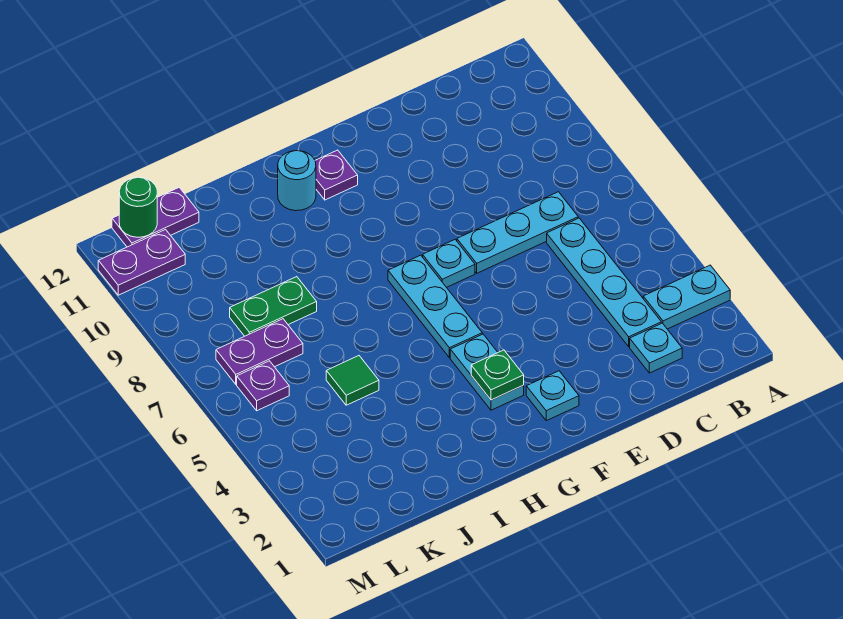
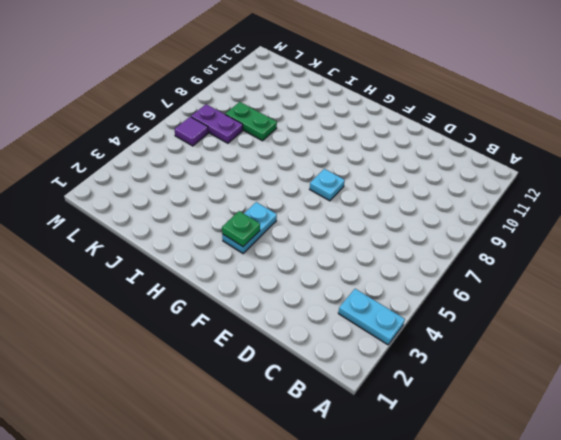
purple tile L6 level 1 -> purple plate L6 level 1
none -> cyan plate C2 level 1
none -> cyan plate C3:C6 level 1
none -> cyan plate C7:E7 level 1

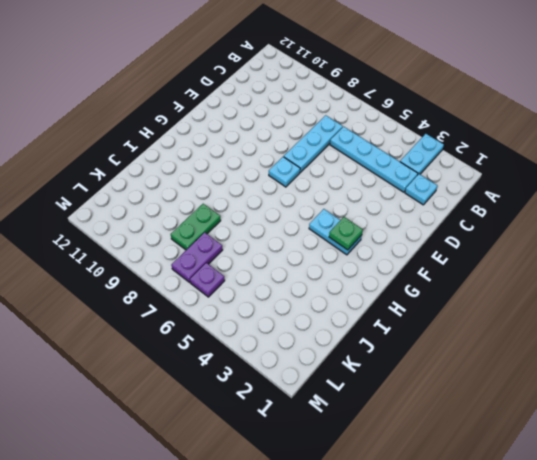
none -> cyan plate F2 level 1
none -> cyan plate G5:G7 level 1
none -> purple plate G11 level 1

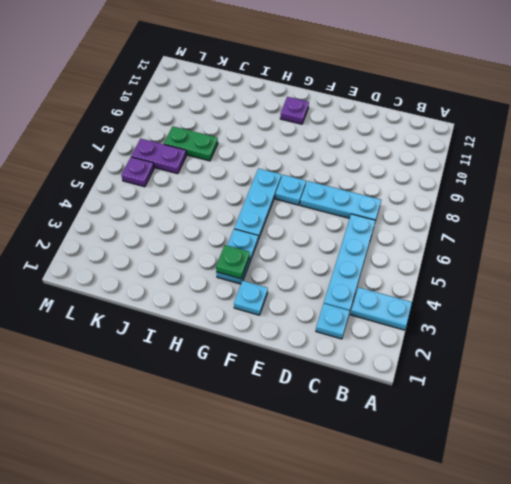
none -> cyan round brick H11 level 1
none -> green tile J5 level 1
none -> purple plate K12:L12 level 1

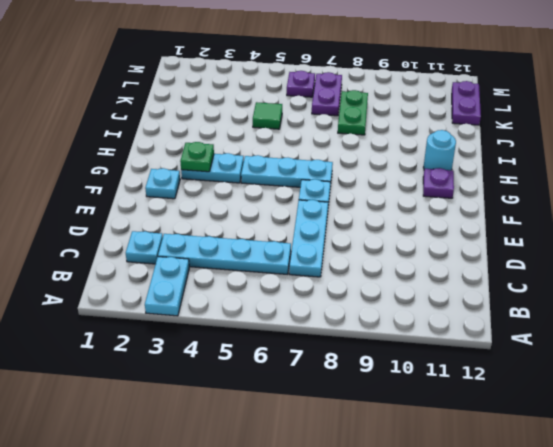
none -> purple plate L11:M11 level 1
none -> green round brick L12 level 2

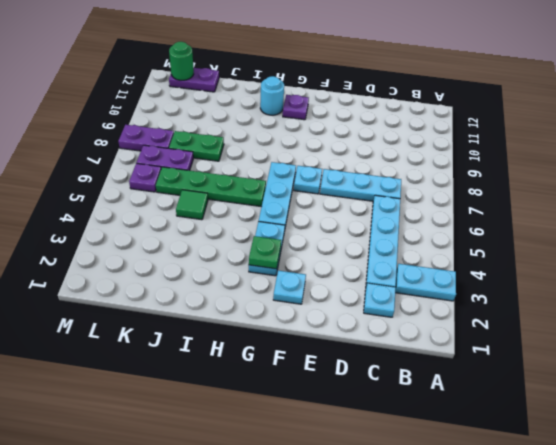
green plate H6:K6 level 1 -> none
purple plate L8:M8 level 1 -> purple plate L11:M11 level 1

